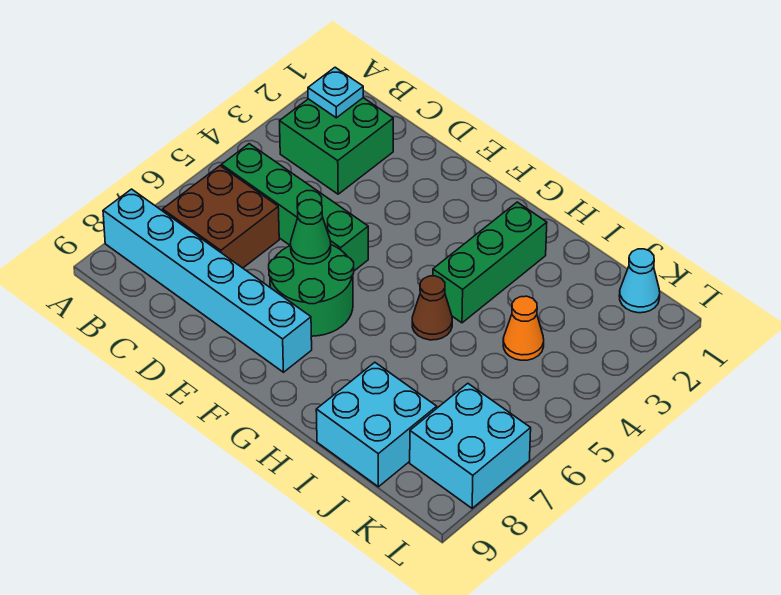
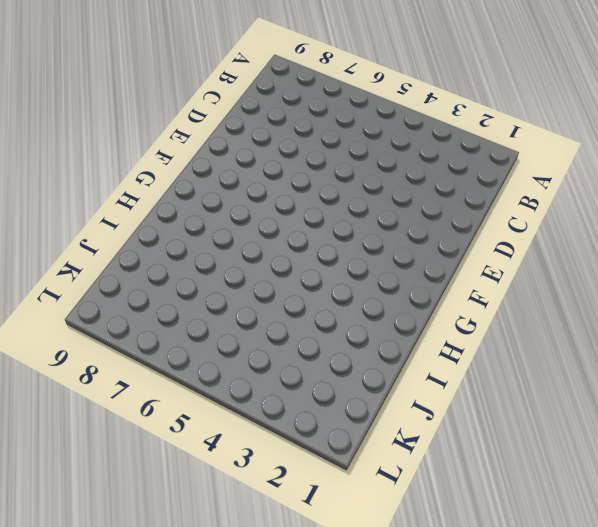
none -> cyan brick A8:F8 level 1
none -> green brick B2:C3 level 1
none -> green brick B5:E5 level 1

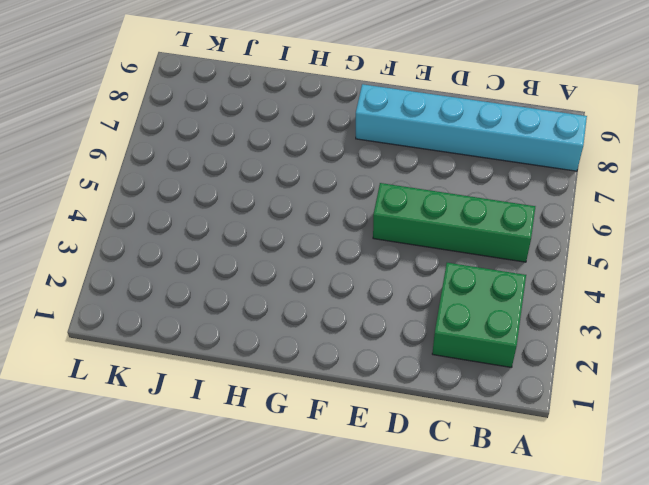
none -> brown brick B6:C7 level 1
none -> green round brick E6:F7 level 1
none -> green brick H2:H4 level 1

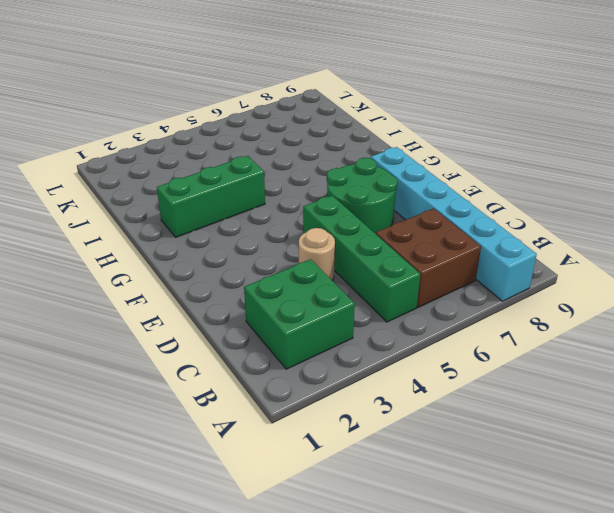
tan round brick D4 level 1 -> none
none -> brown cone H5 level 1
none -> cyan brick I8:J9 level 1
none -> orange cone J4 level 1

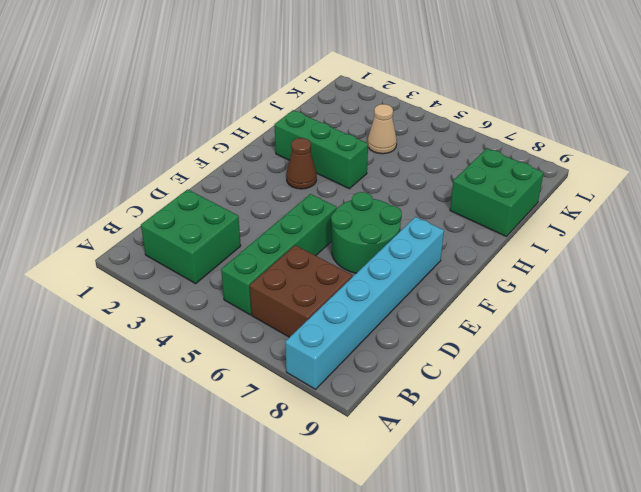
brown cone G3 level 1 -> brown cone H5 level 1
green brick I8:J9 level 1 -> cyan brick I8:J9 level 1
tan cone J4 level 1 -> orange cone J4 level 1
none -> cyan cone K1 level 1
none -> cyan brick K7:L8 level 1
none -> cyan plate B2 level 2

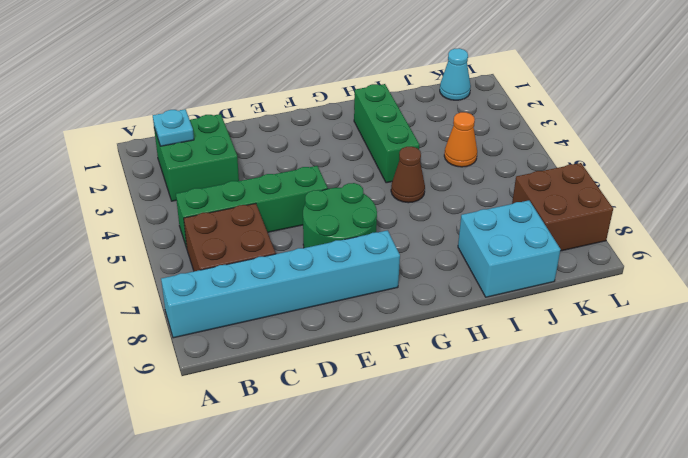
brown brick K7:L8 level 1 -> cyan brick K7:L8 level 1
none -> green cone E6 level 2

